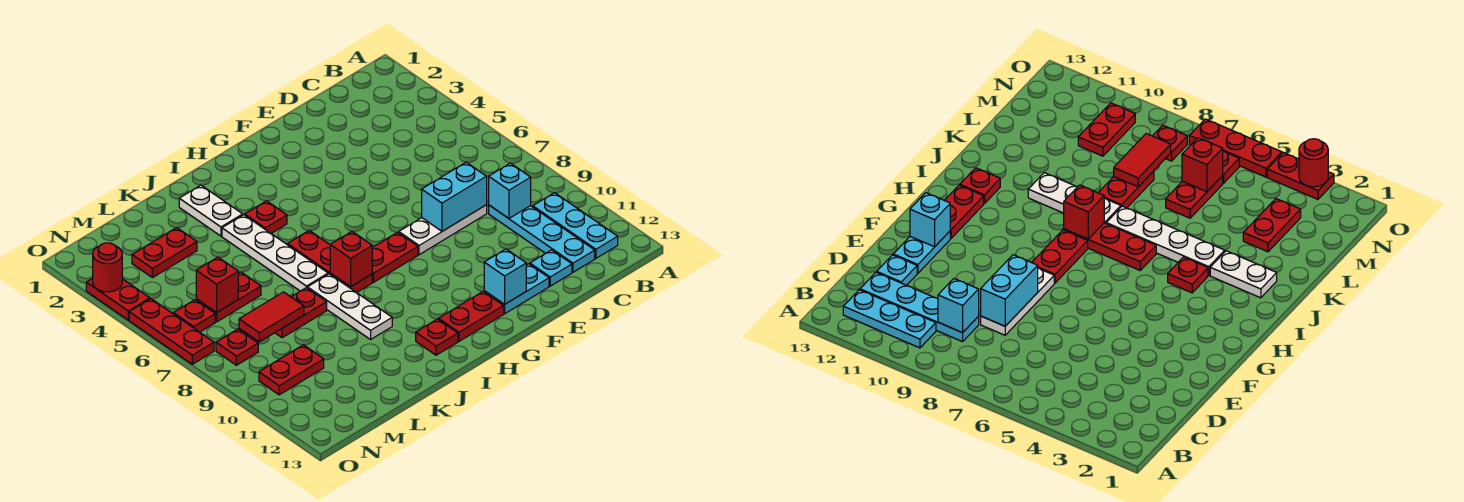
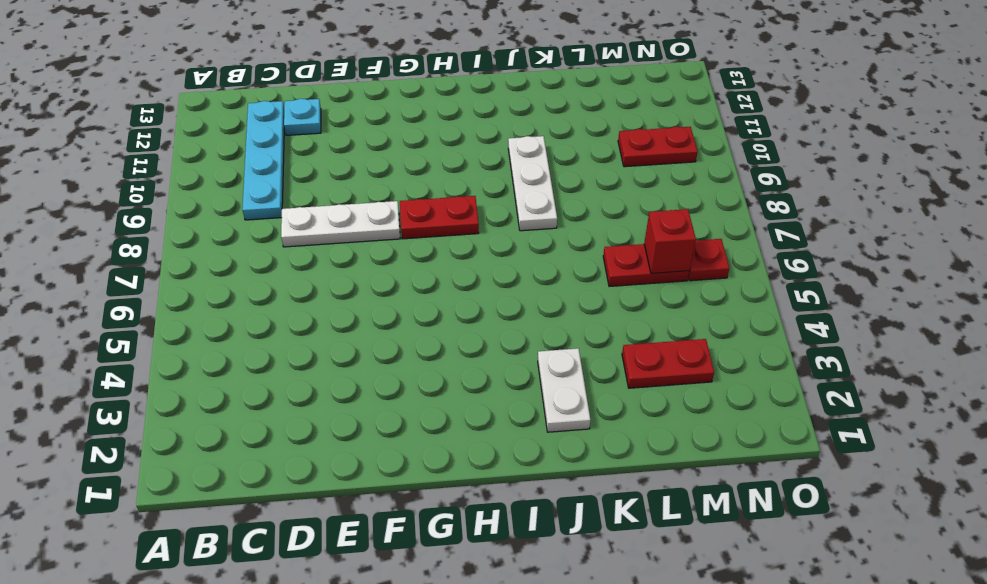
none -> cyan plate B10:B12 level 1
none -> cyan plate E12:F12 level 1
none -> red plate G12:H12 level 1

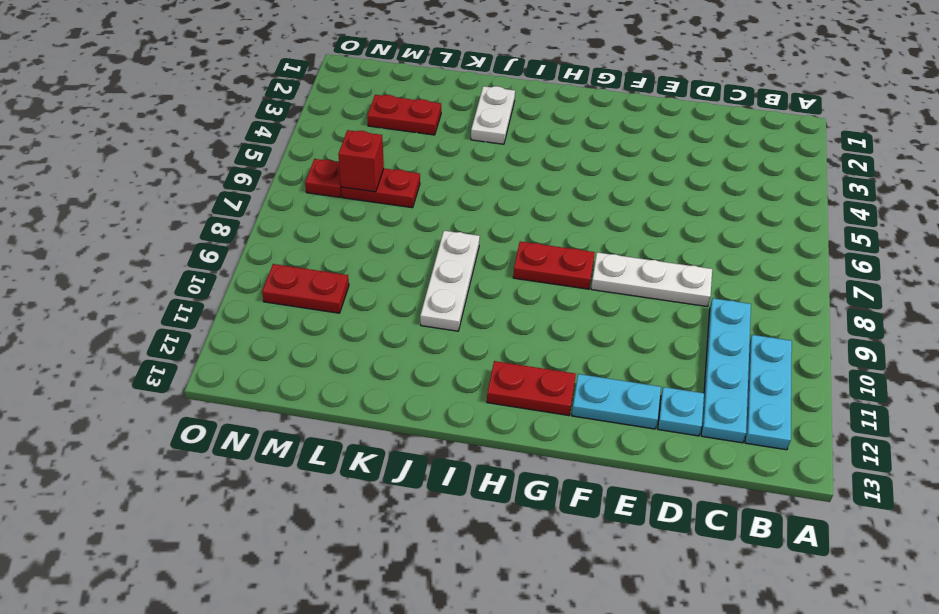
none -> red plate I4 level 1
none -> red plate I6:I8 level 1
none -> red plate I12 level 1

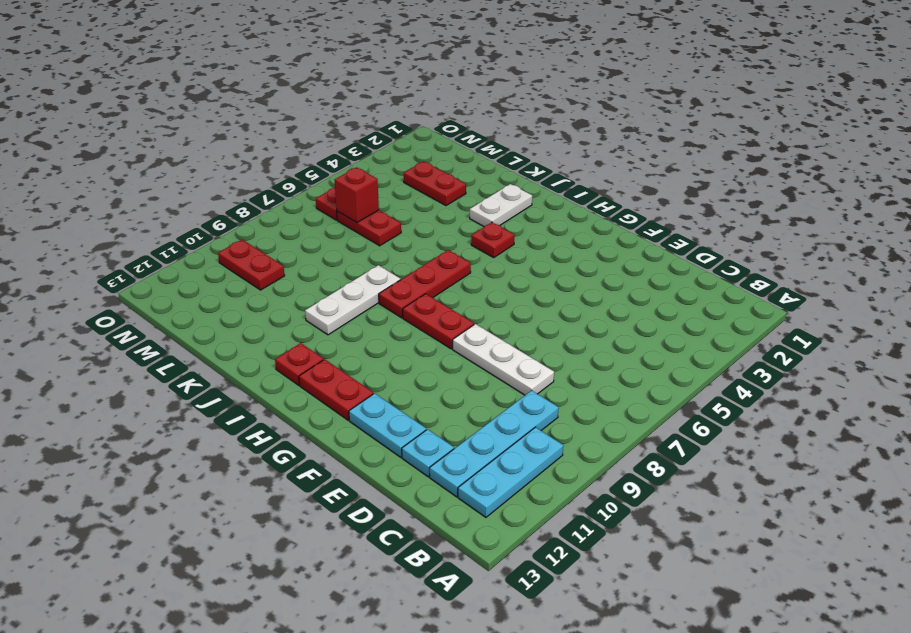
none -> white plate J4:J7 level 1
none -> red plate K8:L8 level 1
none -> red plate N8 level 1

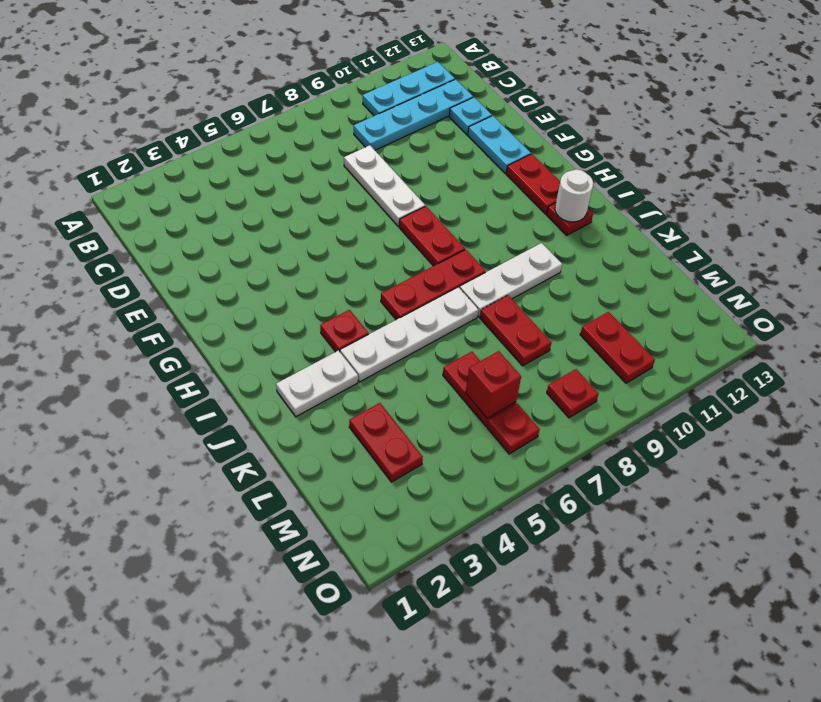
white round brick I12 level 2 -> none
none -> red plate O3:O4 level 1
none -> red plate O5:O7 level 1
none -> cyan brick C9 level 2

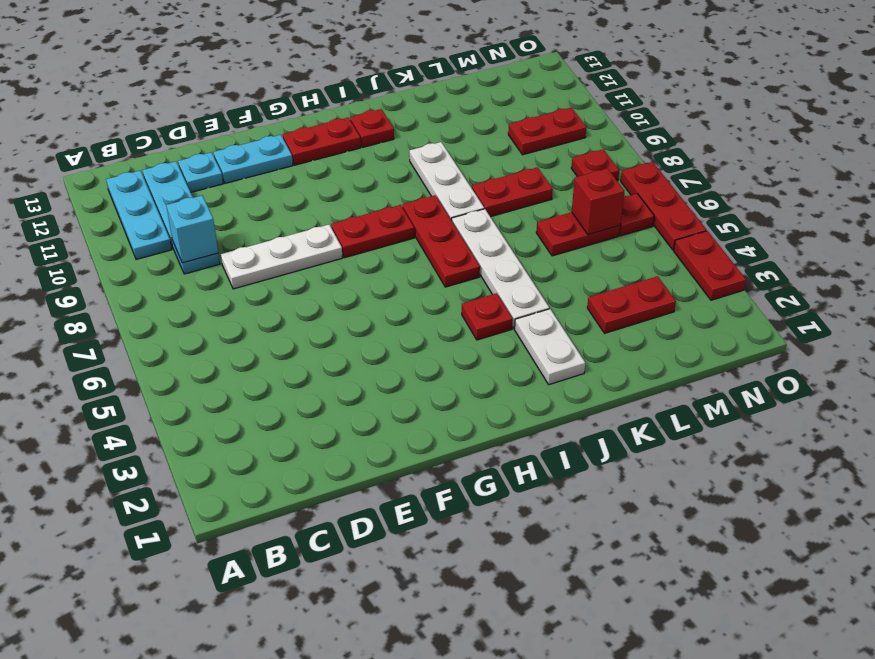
none -> cyan brick D8:E8 level 2
none -> cyan brick F12 level 2
none -> red brick I8 level 2

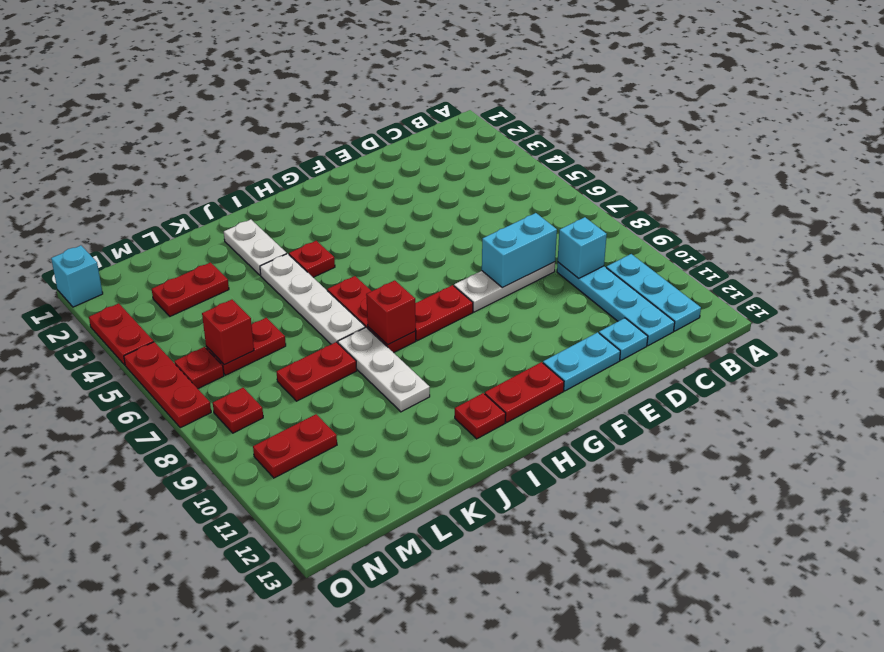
cyan brick O1 level 1 -> cyan brick F12 level 2
none -> red tile L8:M8 level 2
none -> red round brick O3 level 2

